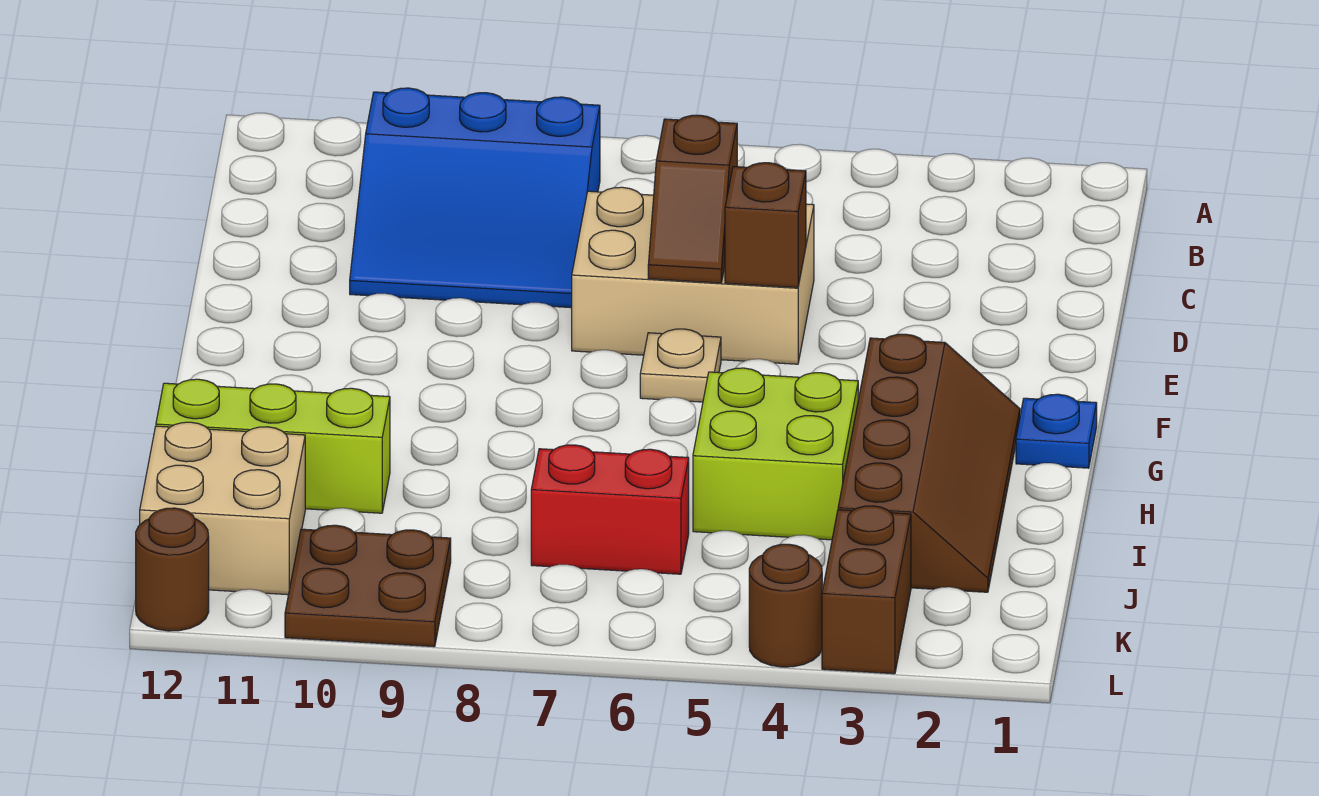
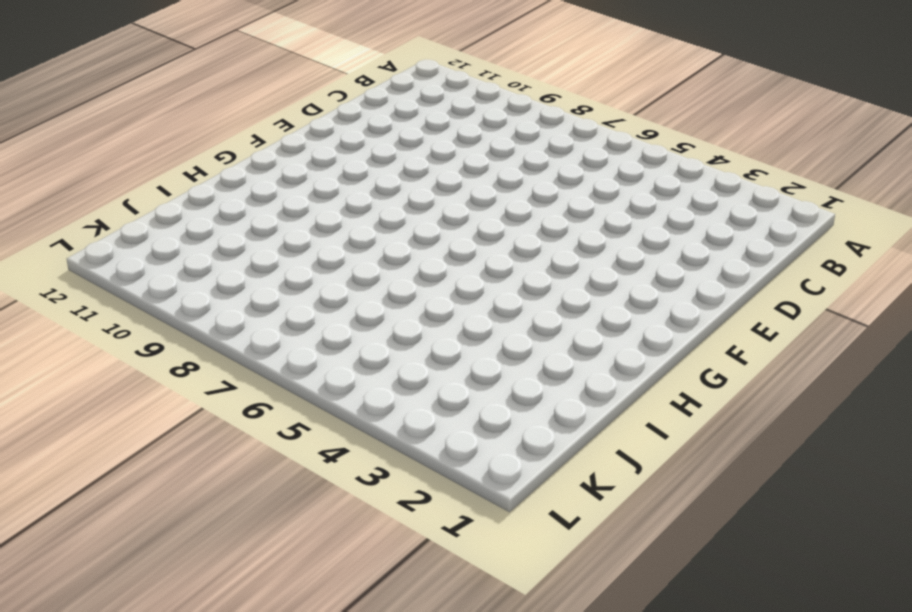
none -> blue slope B8:D10 level 1 top B
none -> tan brick D5:E7 level 1
none -> tan plate F6 level 1

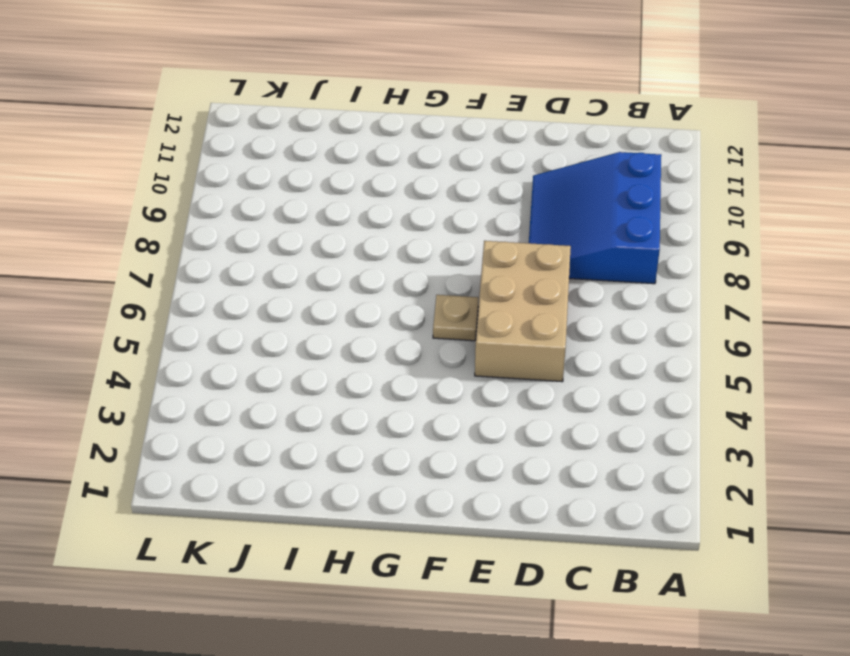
none -> blue plate G1 level 1
none -> brown slope G2:J3 level 1 top 3
none -> lime brick H4:I5 level 1

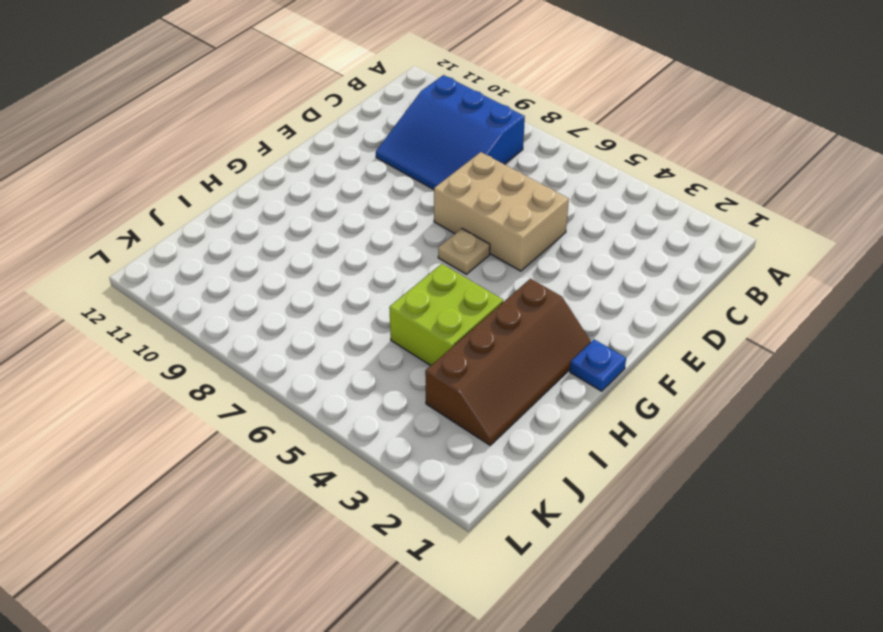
none -> lime brick I10:I12 level 1
none -> red brick J6:J7 level 1
none -> tan brick J11:K12 level 1

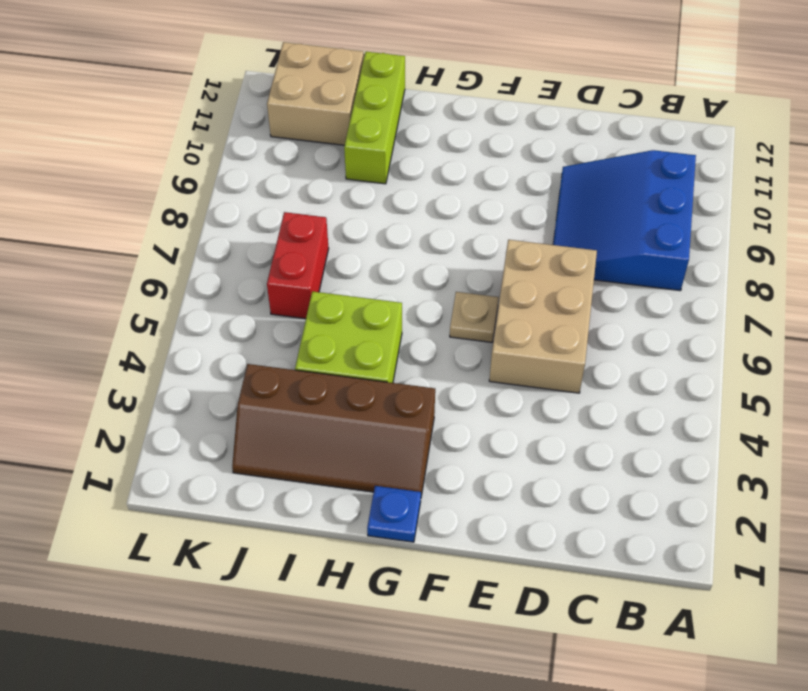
none -> brown brick K3:L3 level 1
none -> brown plate K9:L10 level 1
none -> brown round brick L4 level 1

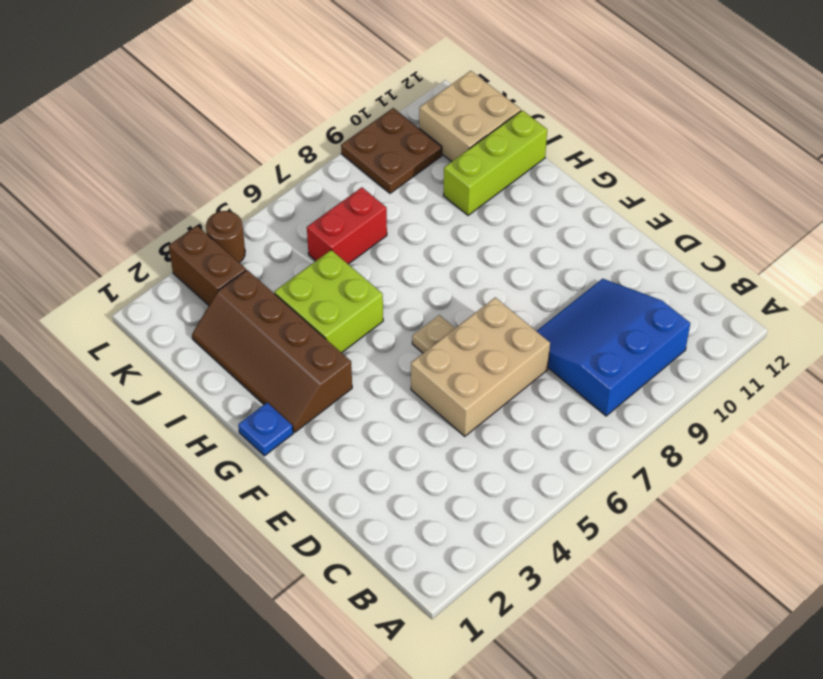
none -> brown round brick L12 level 1
none -> brown slope D6:E6 level 2 top D
none -> brown brick E5 level 2

